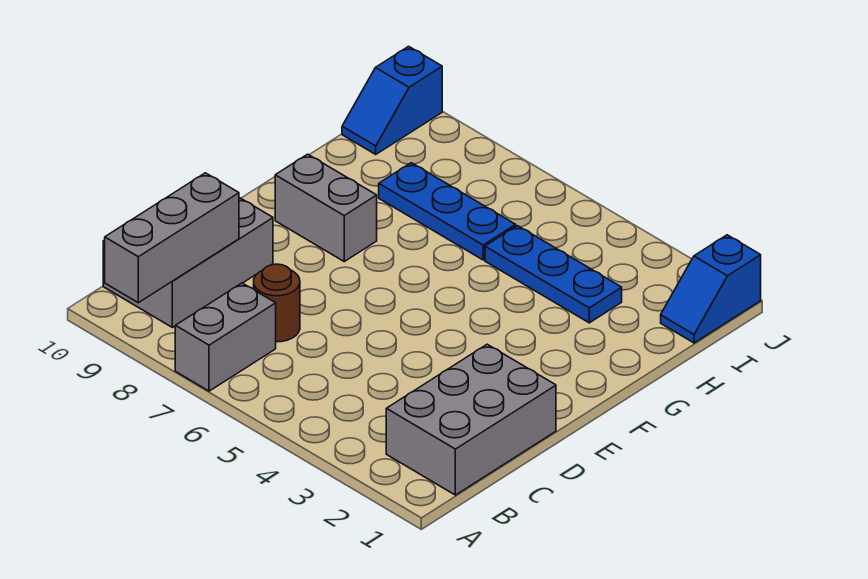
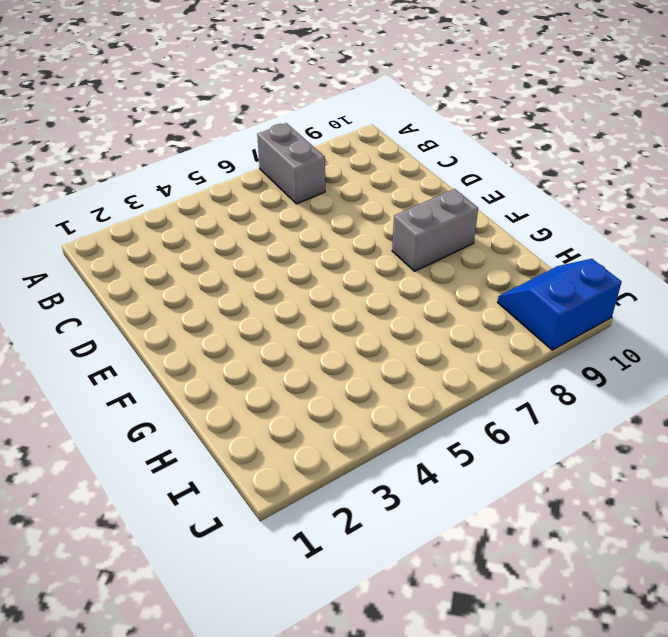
blue slope I9:J10 level 1 top J -> blue slope I10:J10 level 1 top J
none -> grey brick B1:D2 level 1
none -> grey brick B9:D10 level 1

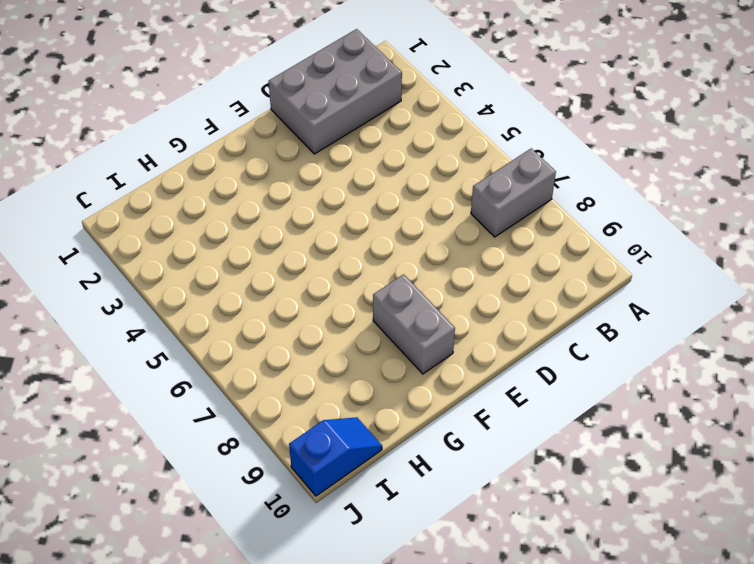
none -> grey brick B9:D10 level 1
none -> brown round brick C7 level 1

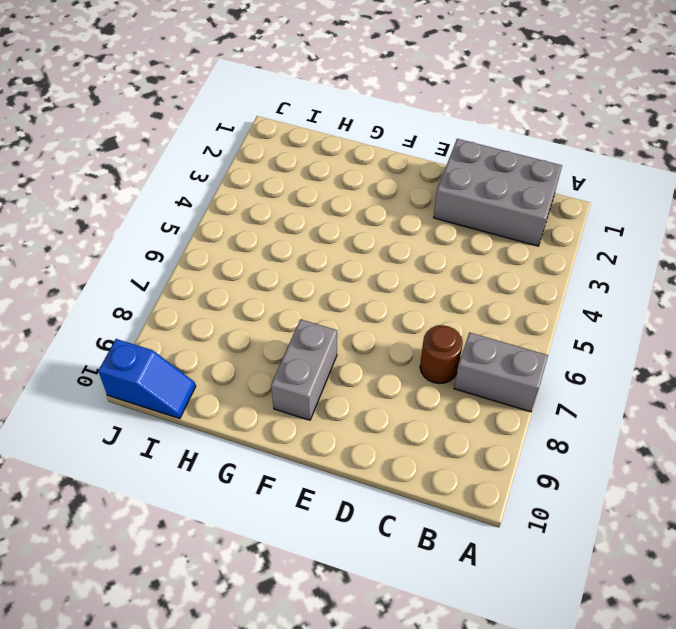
none -> grey brick B9:D10 level 1
none -> blue plate H3:H5 level 1

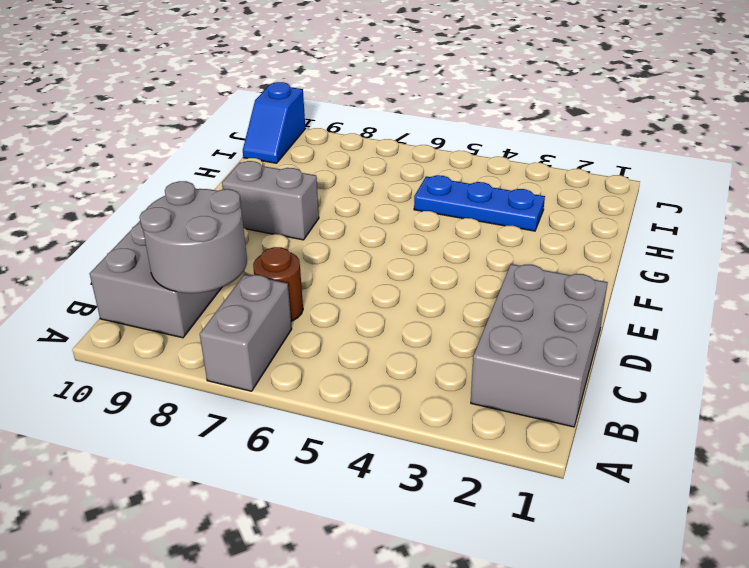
grey round brick B8:C9 level 2 -> grey brick A9:C9 level 2
none -> blue plate H6:H8 level 1
none -> blue slope I1:J1 level 1 top J

